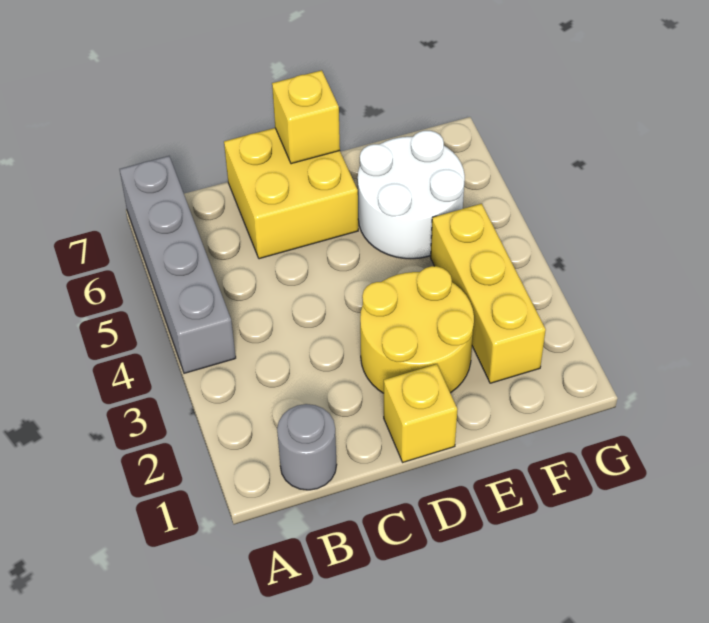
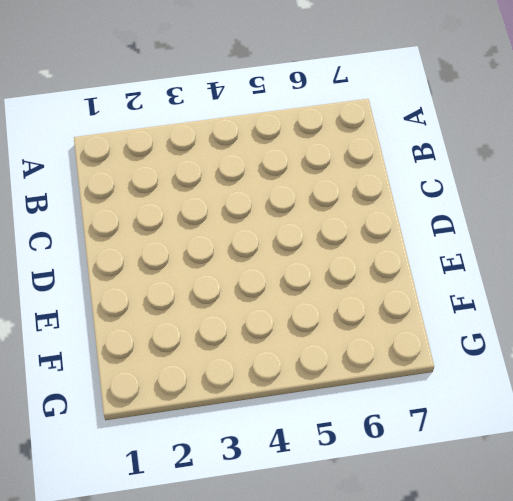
none -> grey brick A4:A7 level 1
none -> grey round brick B1 level 1

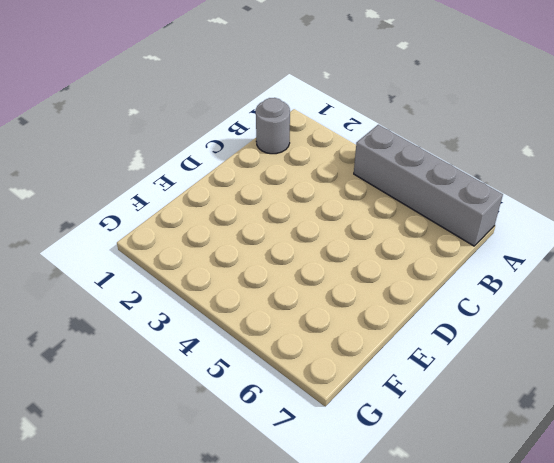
none -> yellow brick C6:D7 level 1
none -> yellow brick D1 level 1

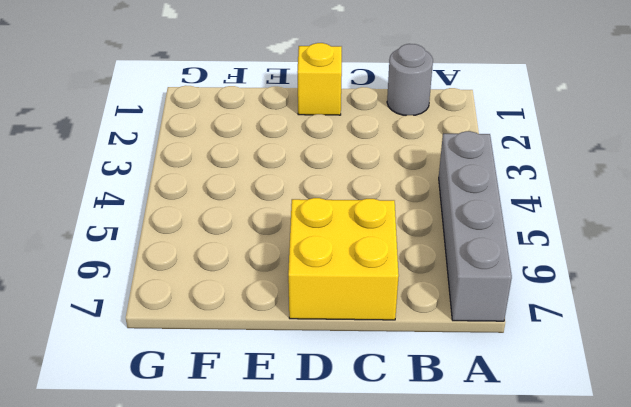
none -> yellow round brick D2:E3 level 1
none -> white round brick E5:F6 level 1

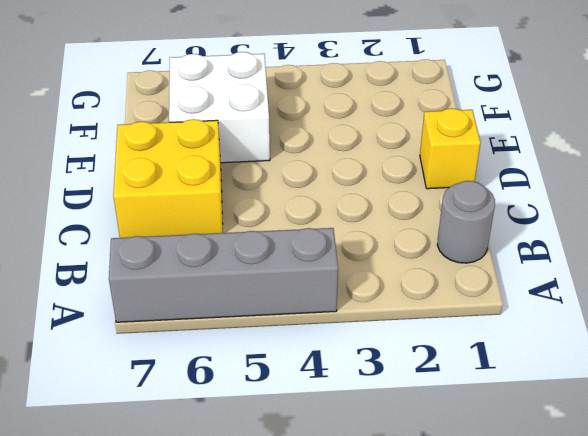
white brick E5:F6 level 1 -> white round brick E5:F6 level 1
none -> yellow round brick D2:E3 level 1
none -> yellow brick F2:F4 level 1

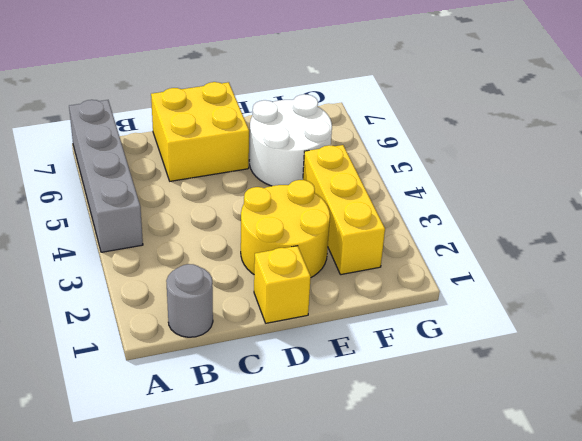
none -> yellow brick D7 level 2

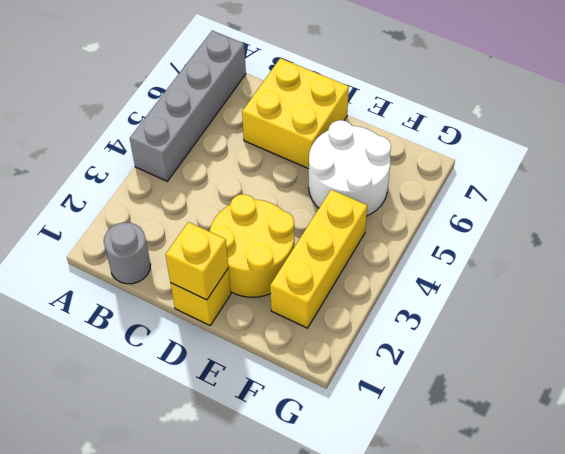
yellow brick D1 level 2 -> yellow brick D7 level 2

